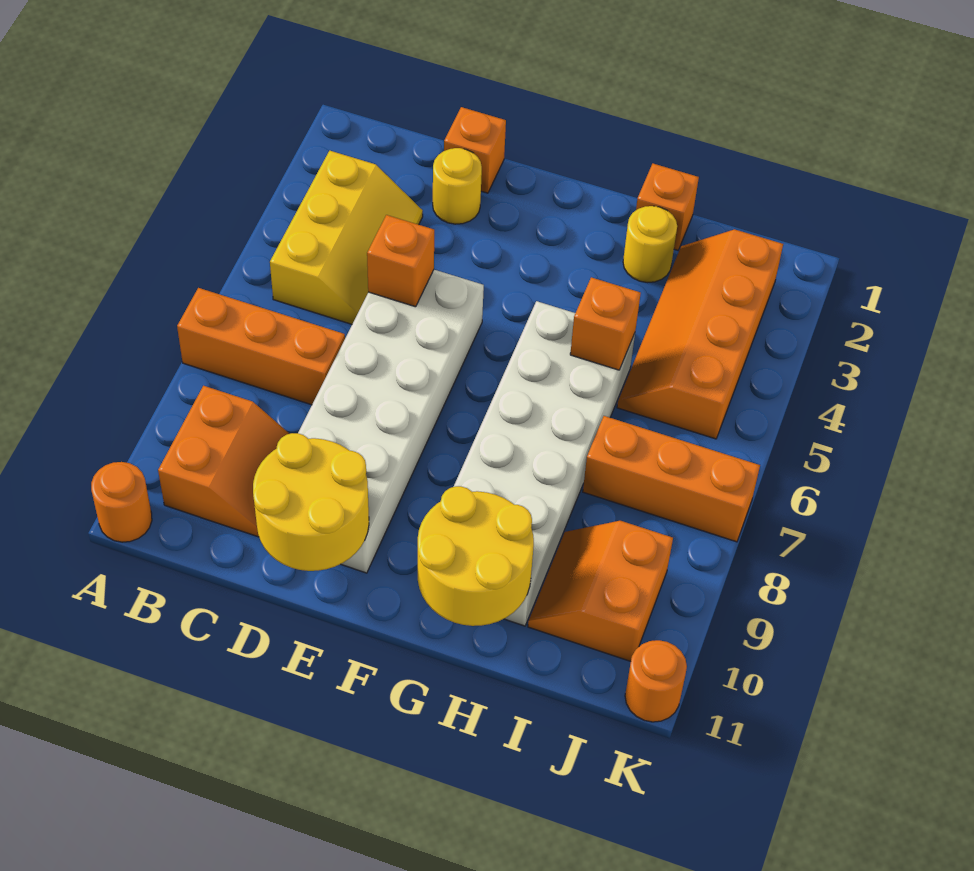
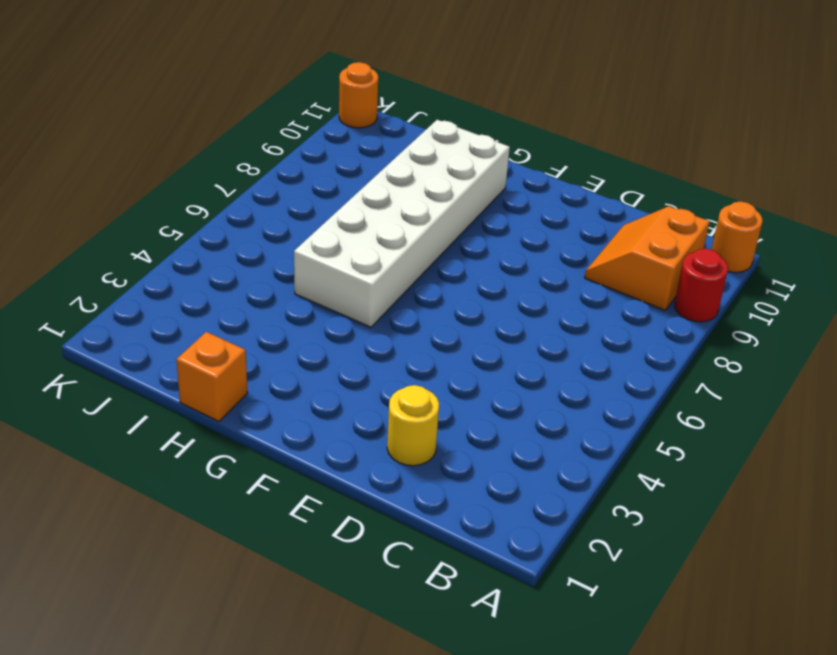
red round brick A9 level 1 -> none
none -> orange brick A7:C7 level 1
none -> yellow slope B3:C5 level 1 top B
none -> orange brick D1 level 1

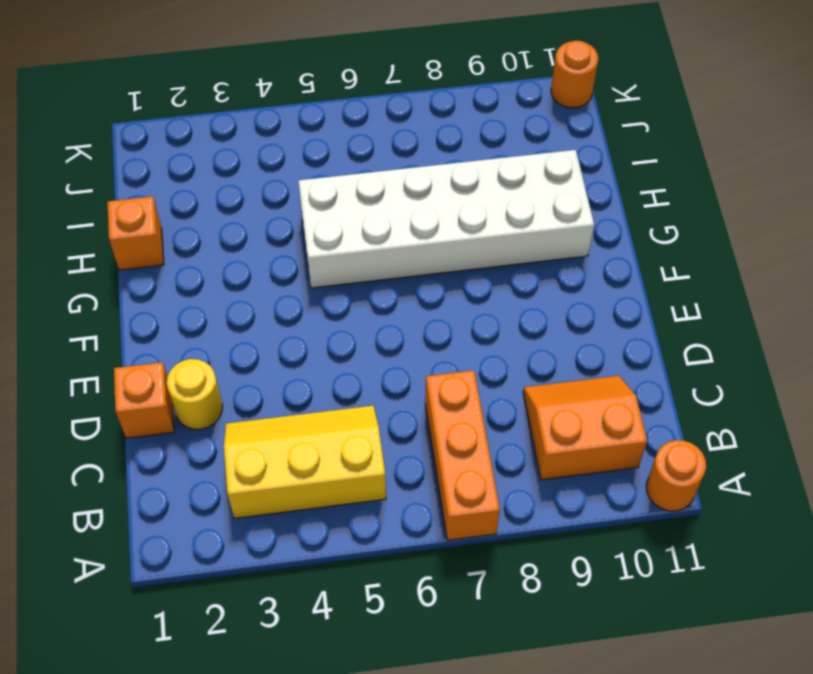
none -> white brick D5:E10 level 1
none -> yellow round brick H2 level 1
none -> orange slope I2:J5 level 1 top J

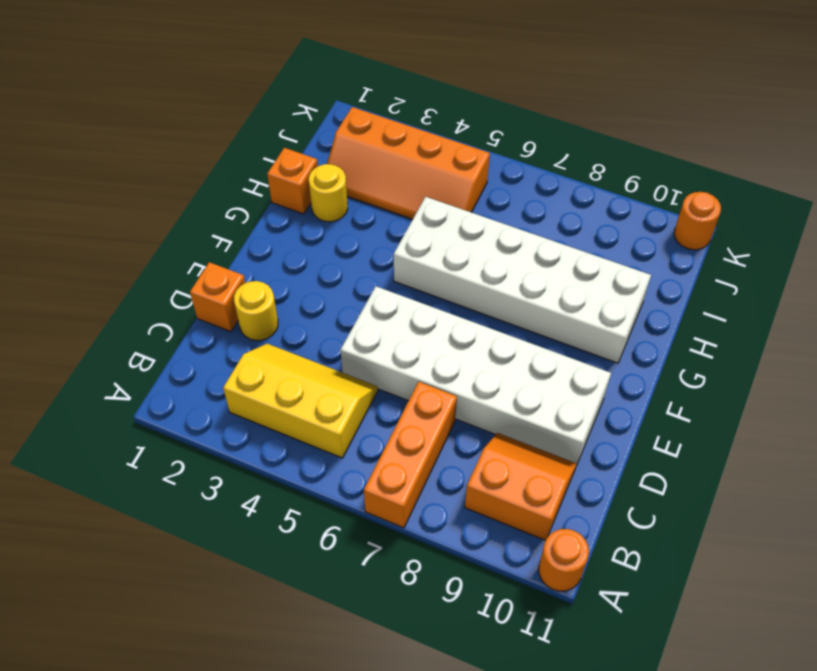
none -> orange brick I7:K7 level 1
none -> orange slope I9:J10 level 1 top J
none -> orange brick D5 level 2

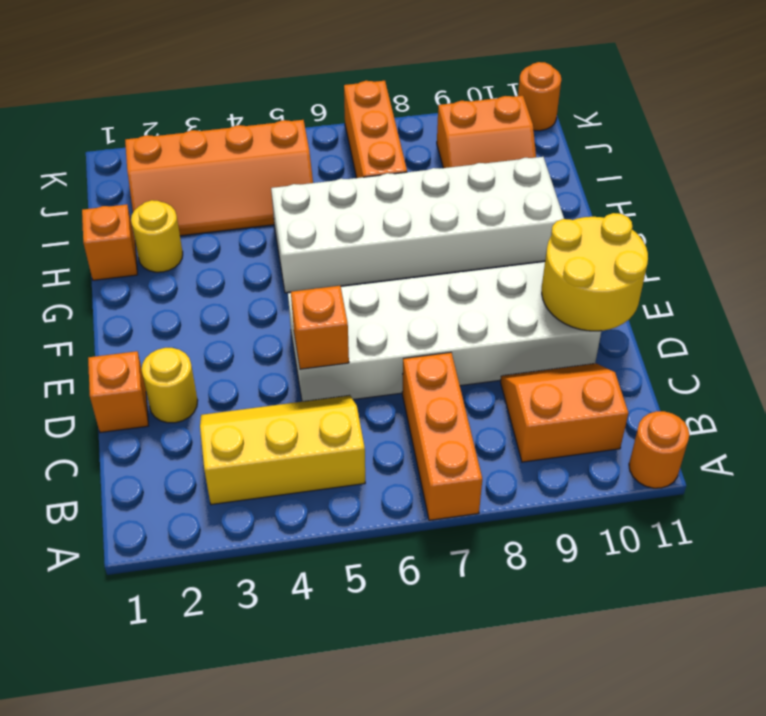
none -> yellow round brick G10:H11 level 2
none -> orange brick H5 level 2

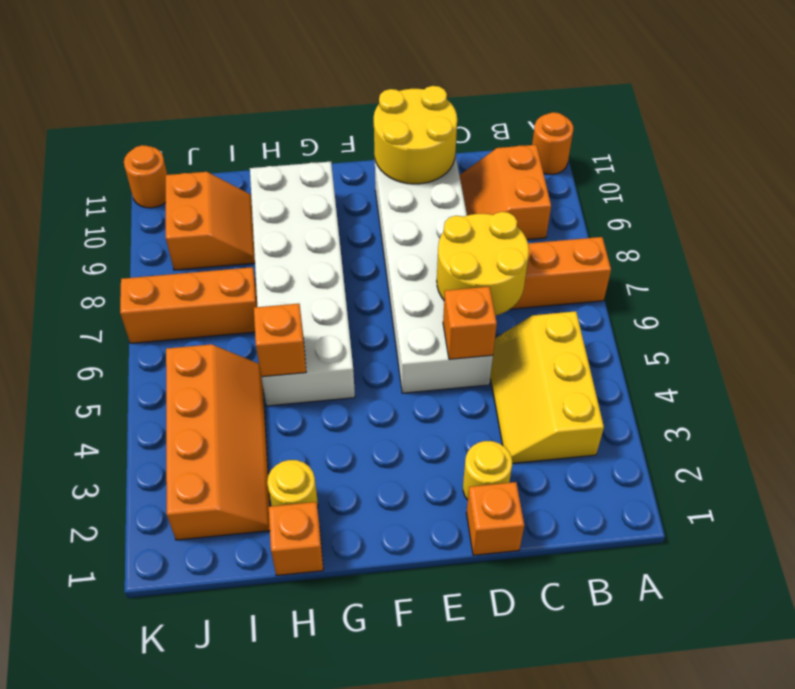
yellow round brick C6:D7 level 2 -> yellow round brick G10:H11 level 2

